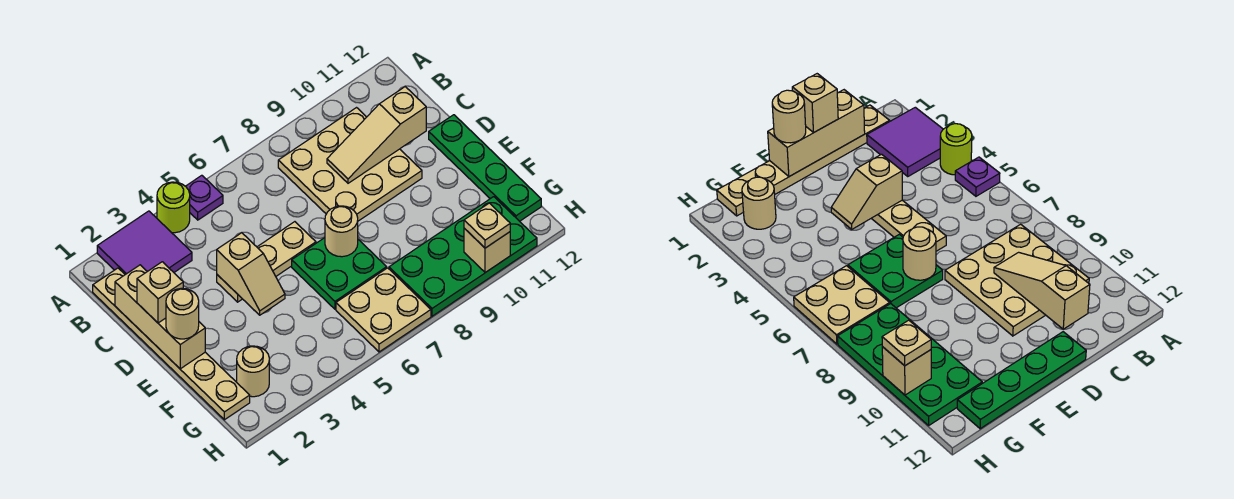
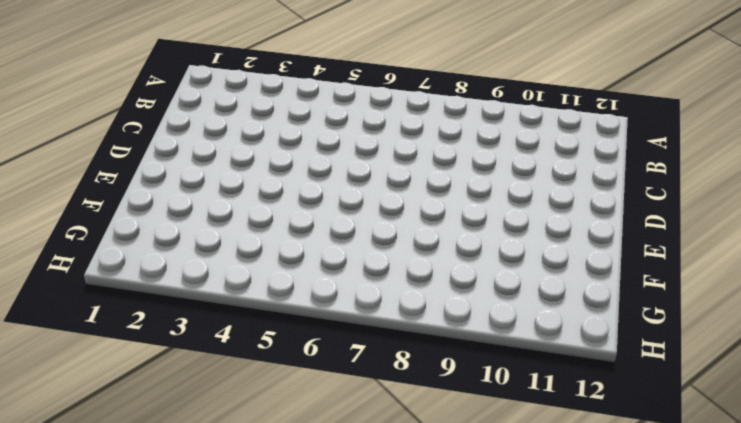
none -> purple tile A2:B3 level 1
none -> lime round brick A4 level 1
none -> purple plate A5 level 1

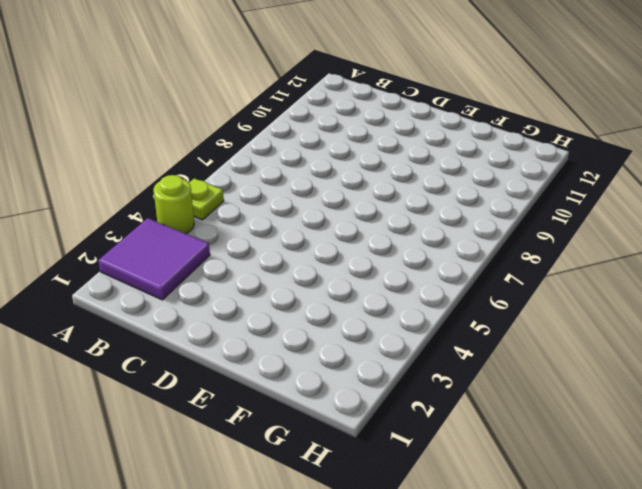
lime plate A5 level 1 -> purple plate A5 level 1
none -> tan plate B1:G1 level 1
none -> tan plate B8:D10 level 1
none -> tan plate D4:D6 level 1

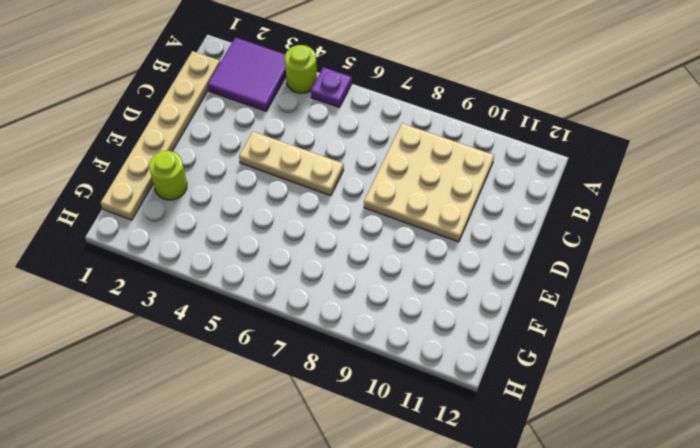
lime round brick F2 level 1 -> none
none -> green plate D12:G12 level 1
none -> green plate E6:F7 level 1
none -> tan round brick G2 level 1

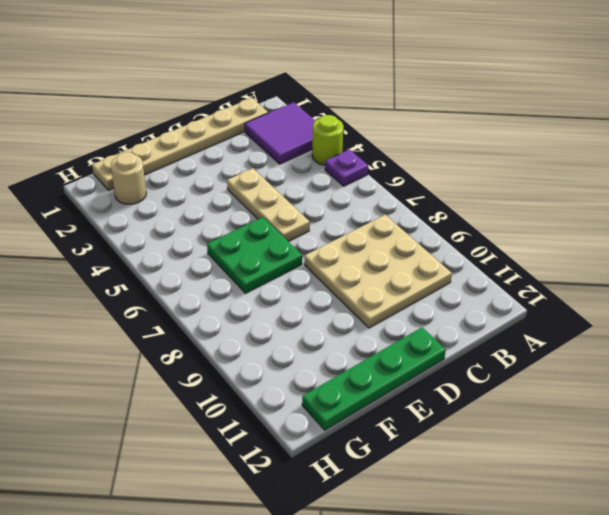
none -> tan plate G6:H7 level 1
none -> green plate G8:H11 level 1
none -> tan brick C1:E1 level 2

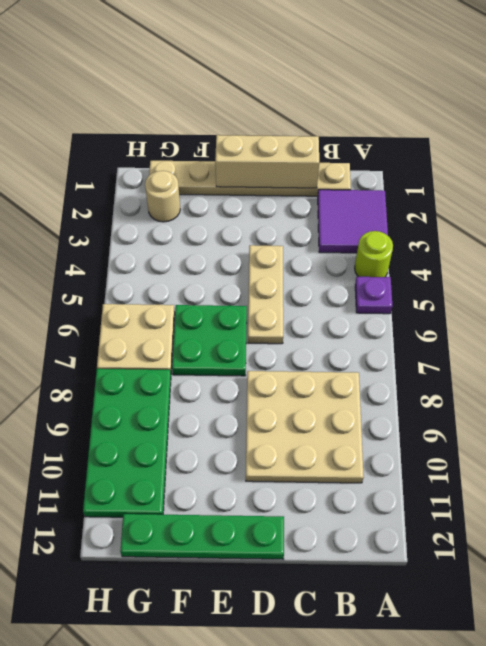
none -> tan slope C9:C11 level 2 top 11
none -> tan slope D4:E4 level 2 top D
none -> tan round brick E7 level 2

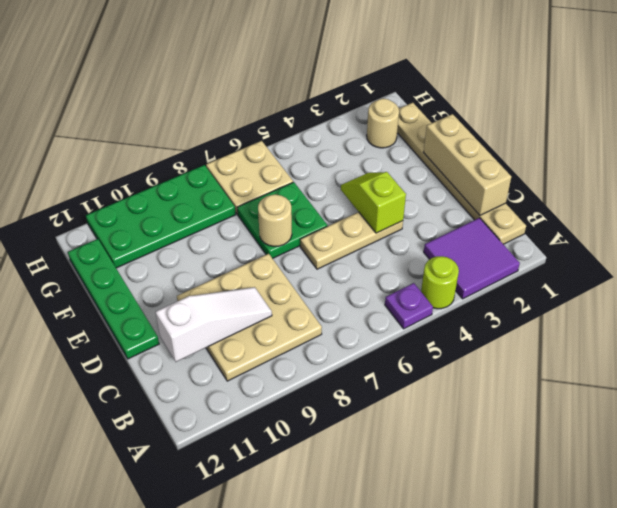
white slope C9:C11 level 2 top 11 -> tan slope C9:C11 level 2 top 11
lime slope D4:E4 level 2 top D -> tan slope D4:E4 level 2 top D
none -> tan brick H10 level 2
none -> tan brick D1 level 3
none -> tan round brick E1 level 3

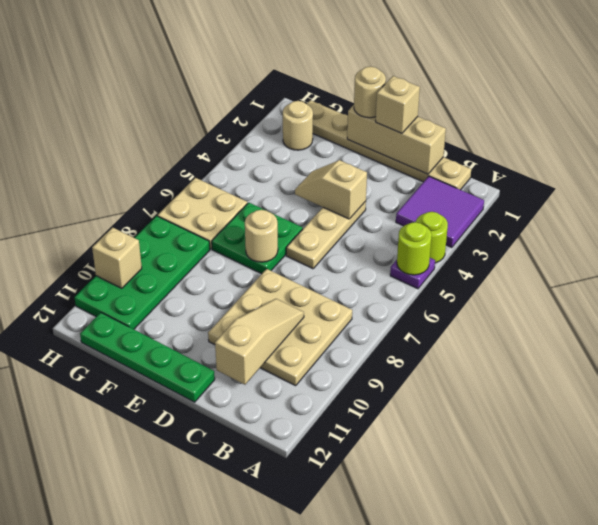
lime round brick A5 level 2 -> none
none -> tan plate H10 level 3

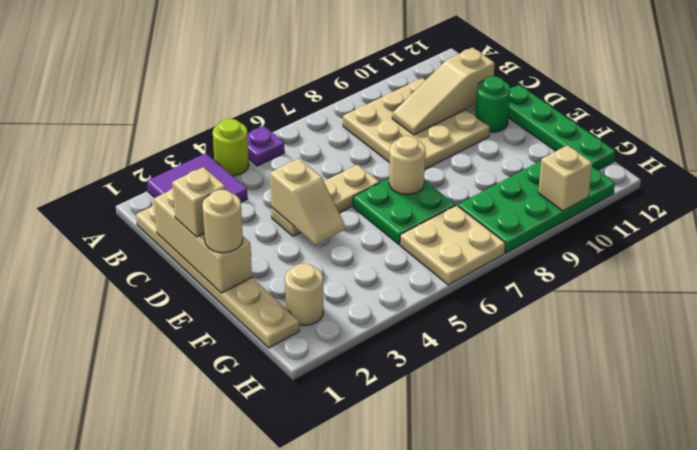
green round brick D11 level 1 -> none
none -> tan plate H10 level 3

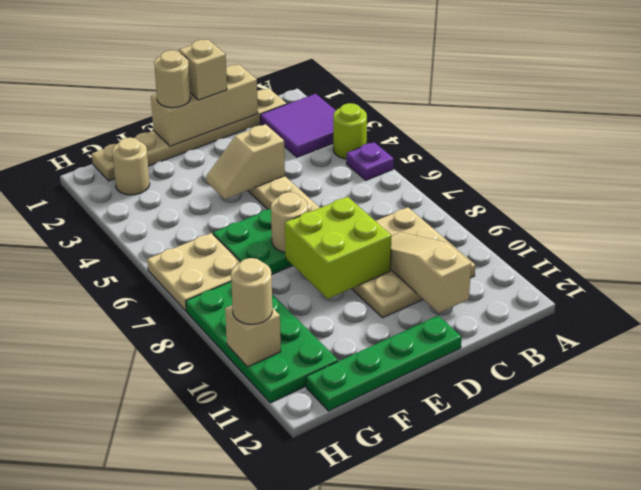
lime brick D8:E9 level 2 -> none
tan round brick H10 level 3 -> tan plate H10 level 3

